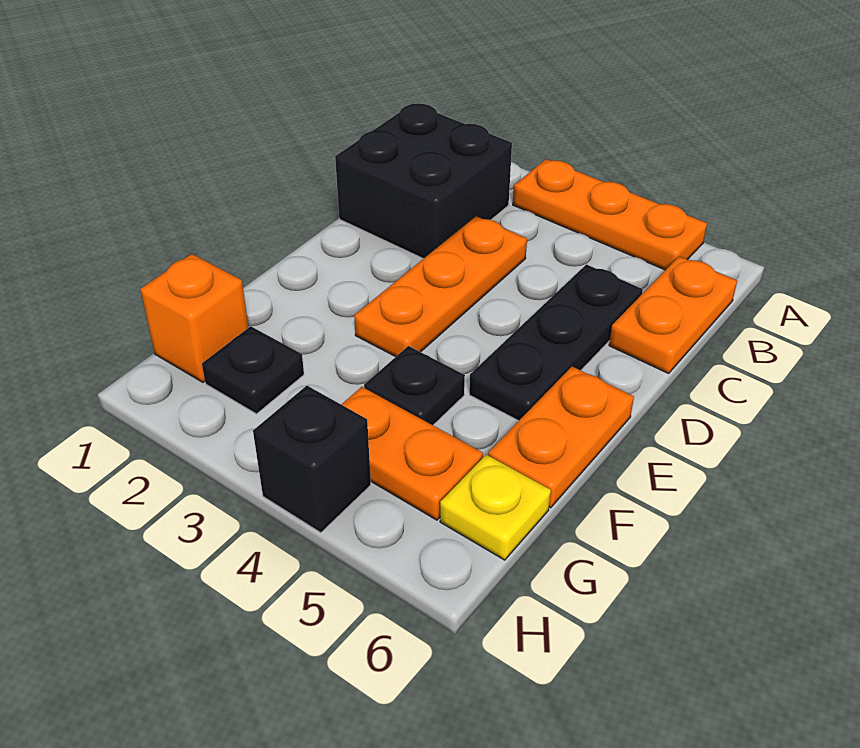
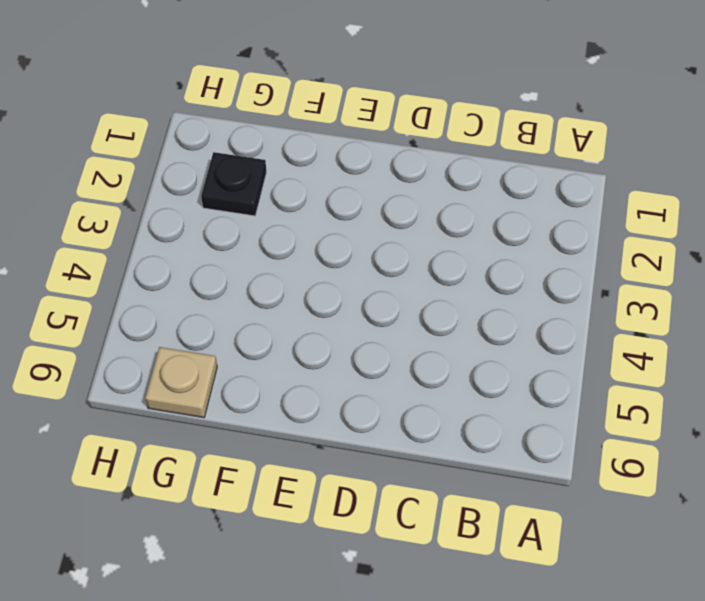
tan plate G6 level 1 -> yellow plate G6 level 1
none -> orange plate A3:A5 level 1
none -> black brick B1:C2 level 1
none -> orange plate B6:C6 level 1

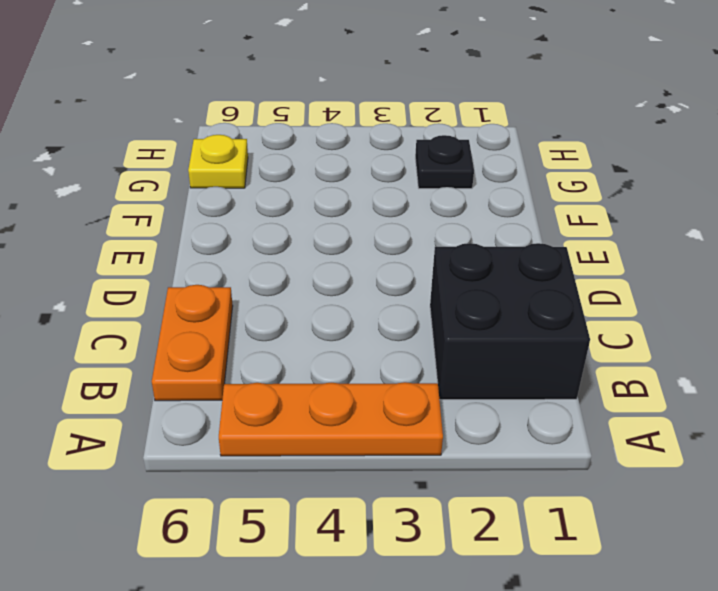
none -> orange plate C3:E3 level 1
none -> black plate C5:E5 level 1
none -> orange plate E6:F6 level 1

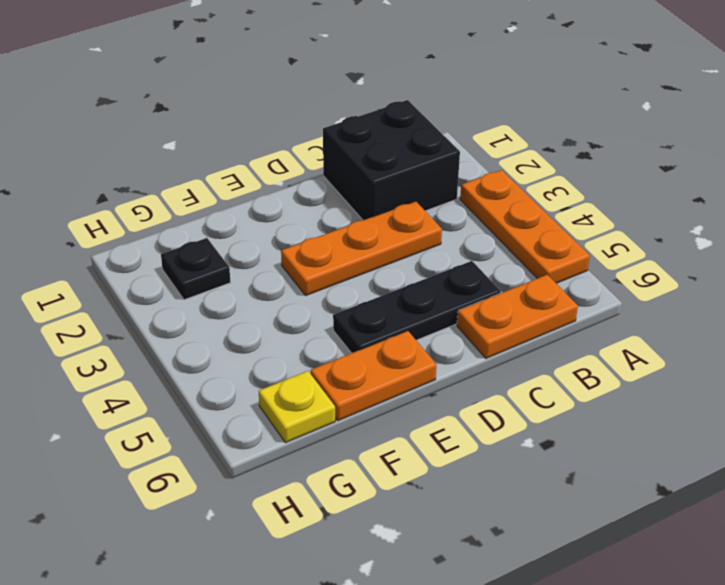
none -> black plate F4 level 1
none -> orange brick G1 level 1
none -> orange plate G4:G5 level 1

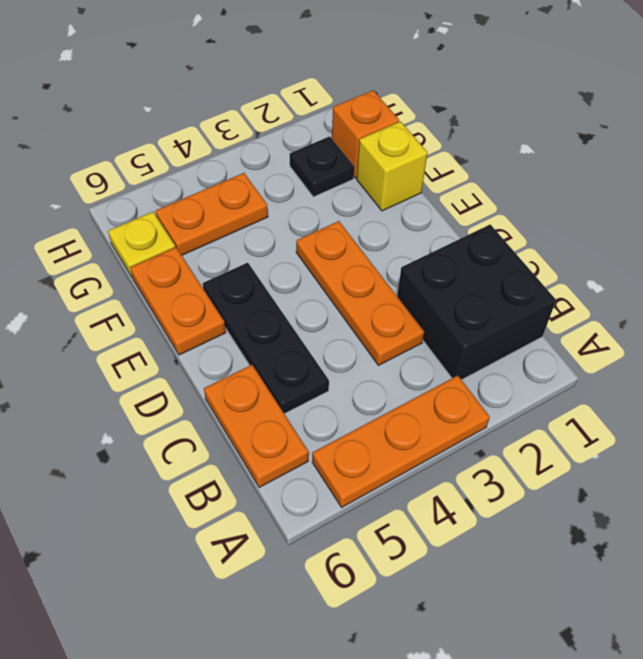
yellow brick F1 level 1 -> none
none -> black plate F4 level 1
none -> black brick H4 level 1

